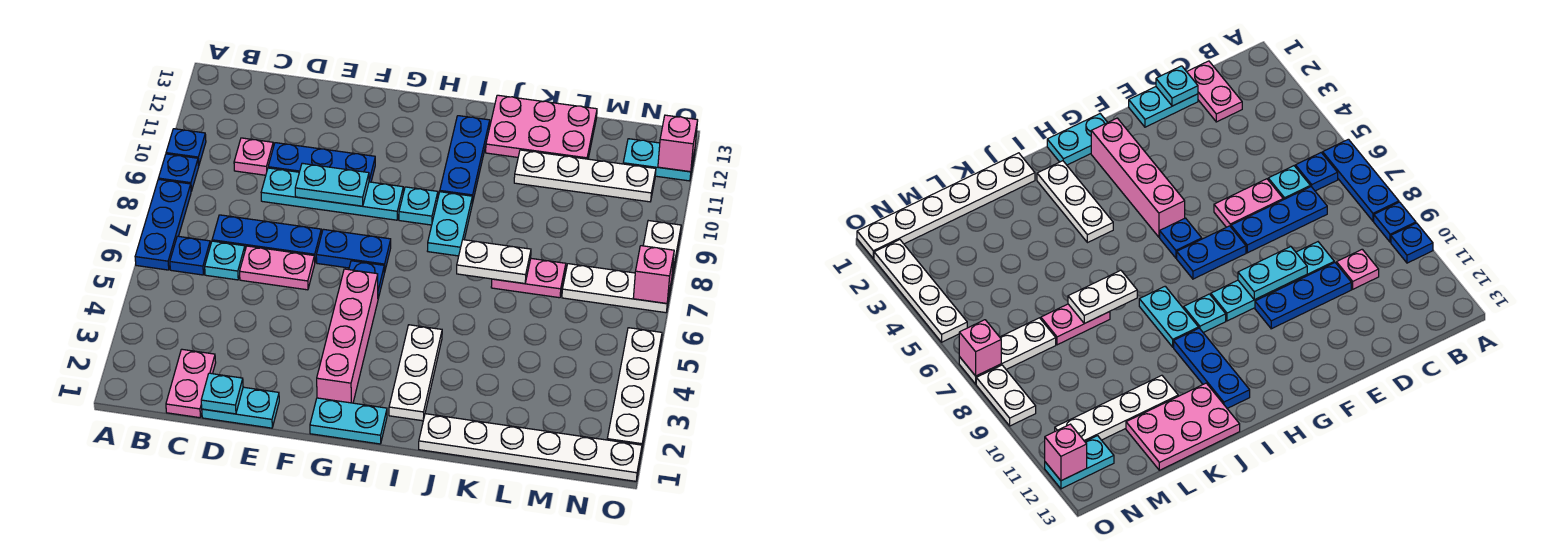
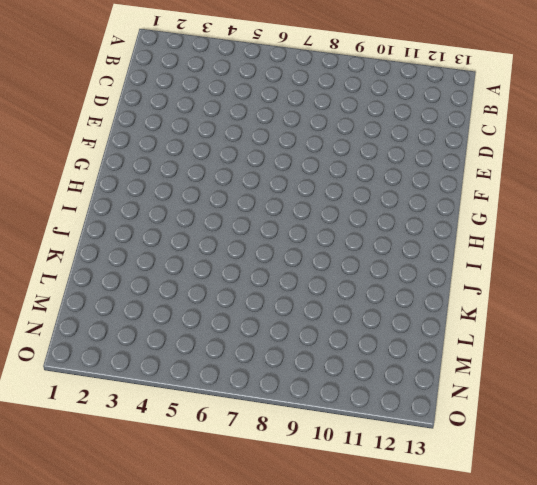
none -> blue plate A6:A8 level 1
none -> blue plate A9 level 1
none -> blue plate A10 level 1
none -> blue plate B6 level 1

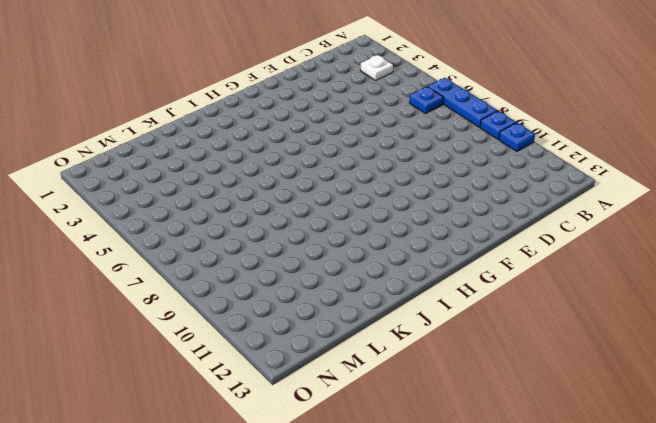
white plate B3 level 1 -> none
none -> pink plate C1:C2 level 1
none -> cyan plate C6 level 1
none -> blue plate C7:E7 level 1
none -> pink plate C10 level 1

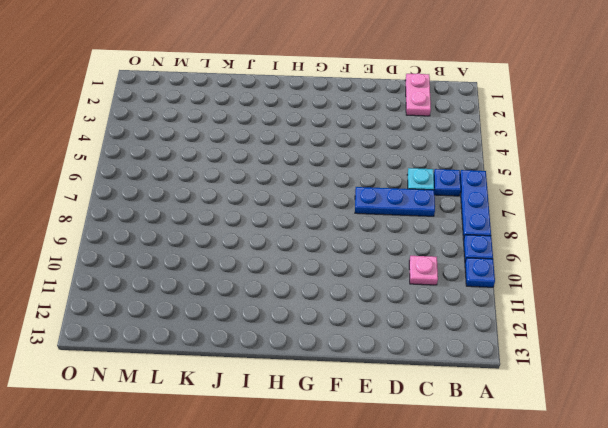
none -> cyan plate D1:E1 level 1
none -> pink plate D6:E6 level 1
none -> cyan plate D9:G9 level 1
none -> blue plate D10:F10 level 1

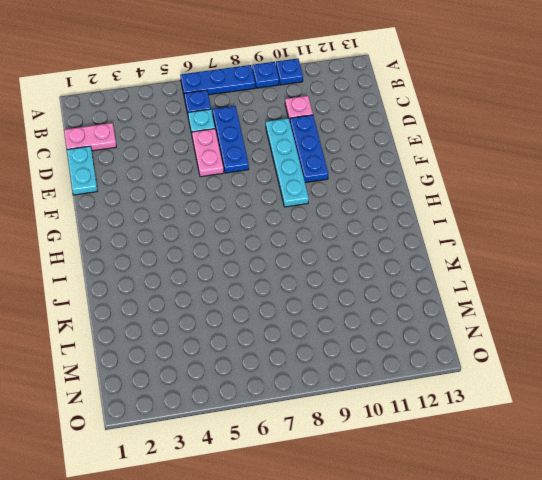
none -> blue plate F7:G7 level 1
none -> cyan plate G1:H1 level 1
none -> pink brick G2:G5 level 1
none -> blue plate G6 level 1

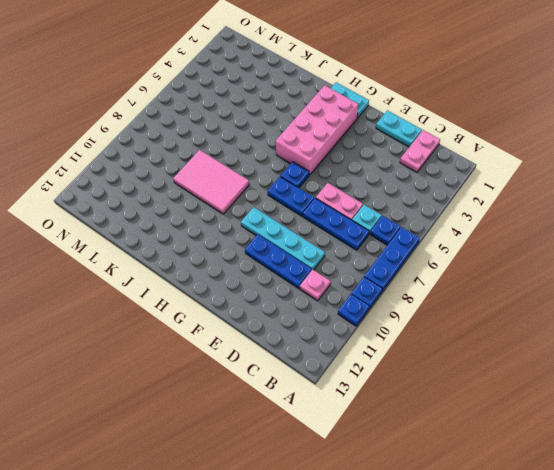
pink brick G2:H5 level 1 -> pink brick G2:G5 level 1
pink tile I8:K9 level 1 -> cyan plate I8:I9 level 1
none -> cyan plate H9 level 1
none -> white plate I2:I4 level 1
none -> blue plate I10:I12 level 1
none -> white plate J1:O1 level 1

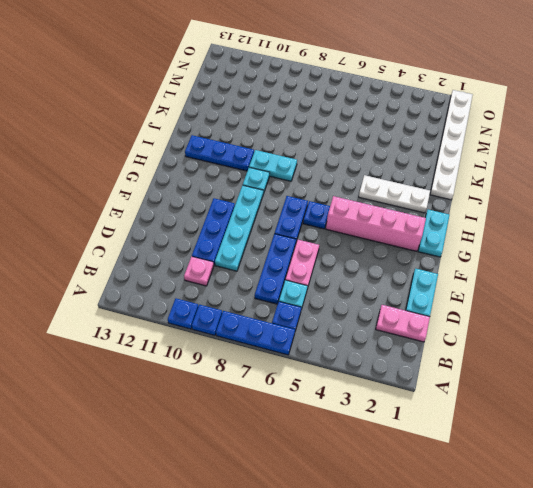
none -> pink plate J12:L13 level 1
none -> pink plate K7:L7 level 1
none -> white plate K11:N11 level 1
none -> white plate M7:O7 level 1

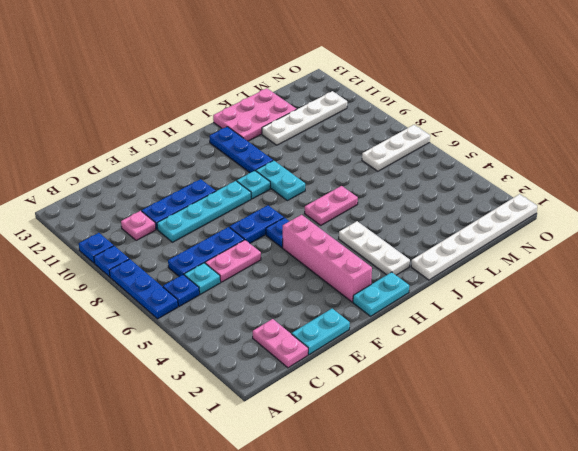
pink plate I6:J6 level 1 -> pink plate K7:L7 level 1
none -> cyan plate N12:O12 level 1
none -> white plate O2:O5 level 1
none -> white plate O8:O9 level 1
none -> cyan plate D1 level 2

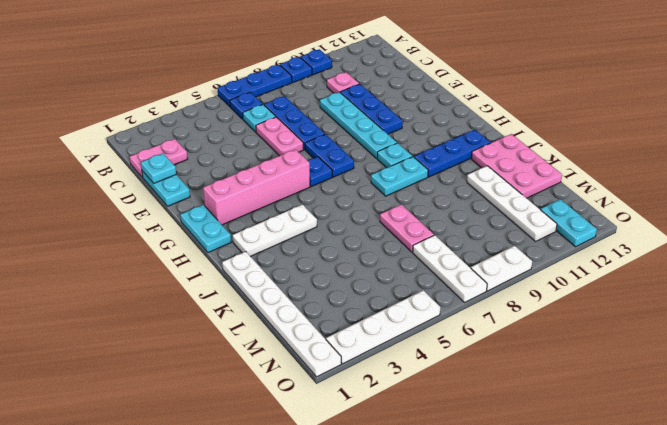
none -> cyan plate E9:F9 level 2
none -> white plate J7:K7 level 2
none -> pink brick O7 level 2
none -> pink brick O12 level 2

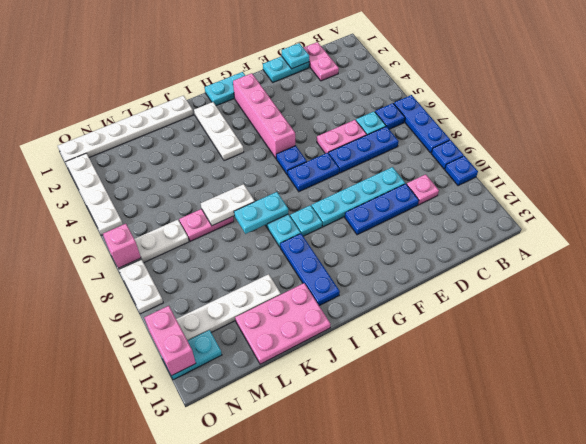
cyan plate I8:J8 level 2 -> cyan plate E9:F9 level 2
pink brick O11:O12 level 2 -> pink brick O12 level 2

